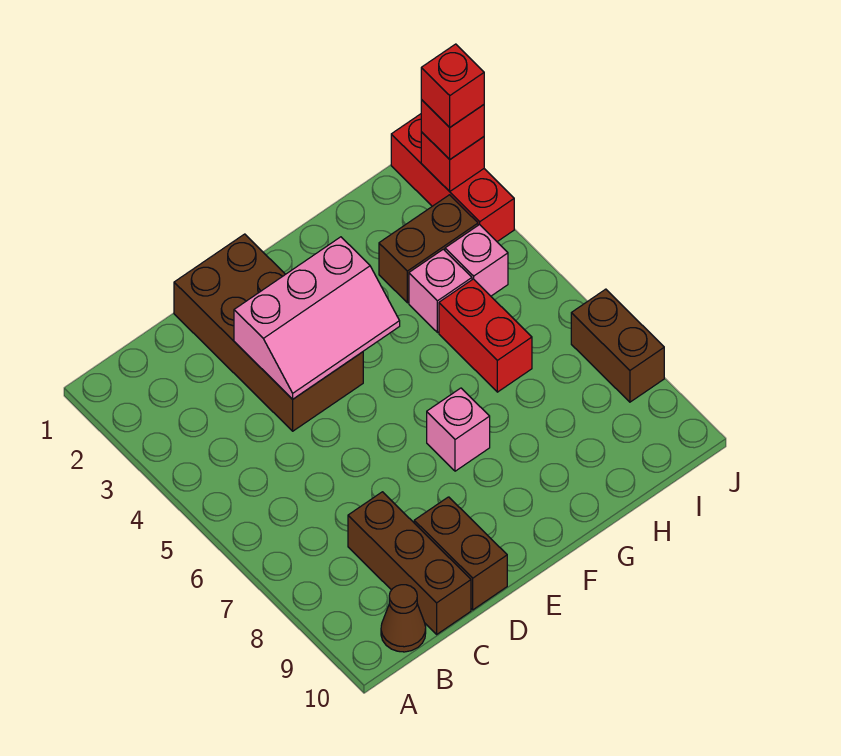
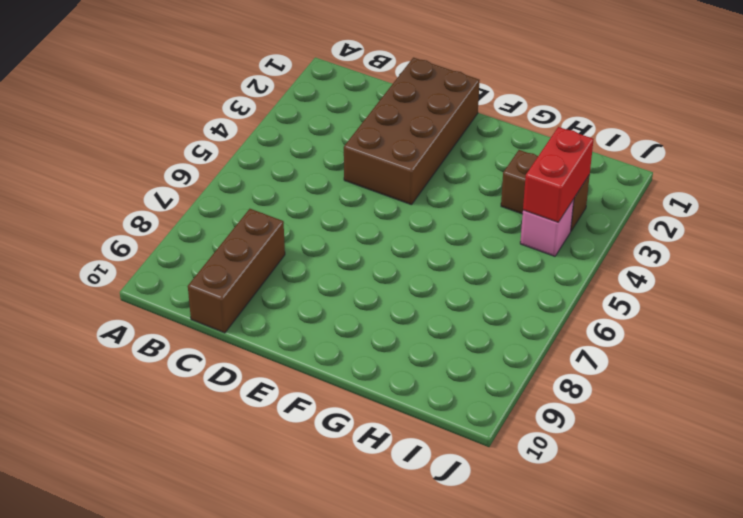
red brick I3:I4 level 2 -> red brick H5:H6 level 1
none -> brown cone B10 level 1
none -> brown brick D9:D10 level 1
none -> pink brick F7 level 1

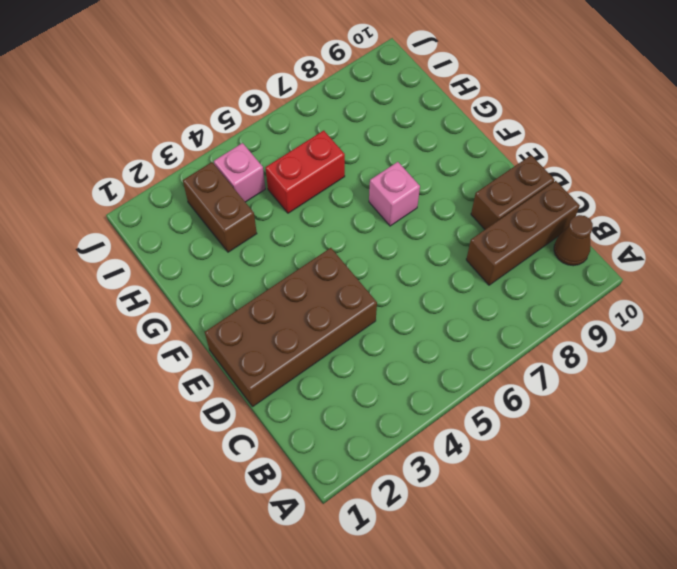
none -> pink brick H4 level 1
none -> red brick J1:J3 level 1
none -> brown brick J7:J8 level 1

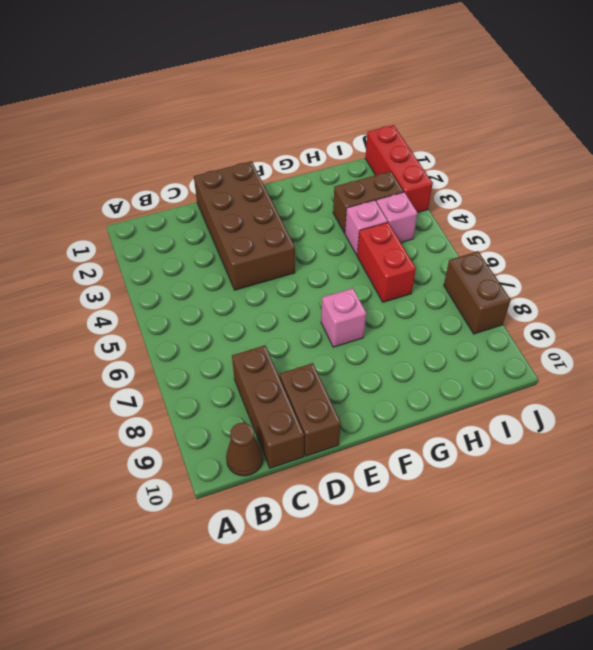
none -> pink slope D3:F4 level 2 top 3
none -> red brick J2 level 2
none -> red brick J2 level 3

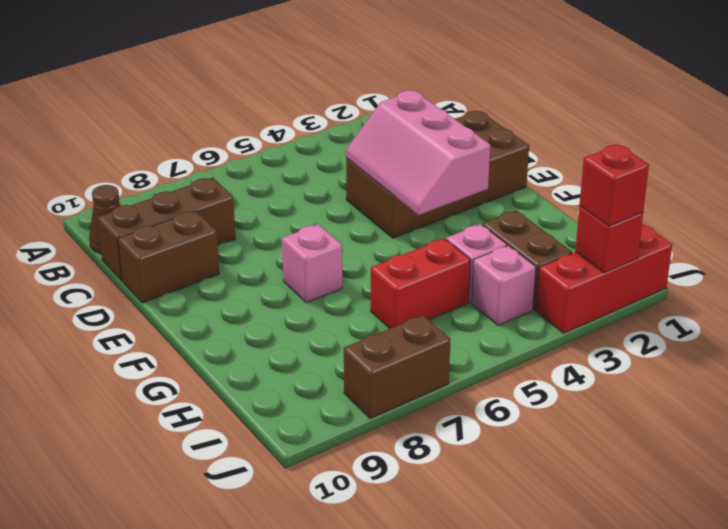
none -> red brick J2 level 4

